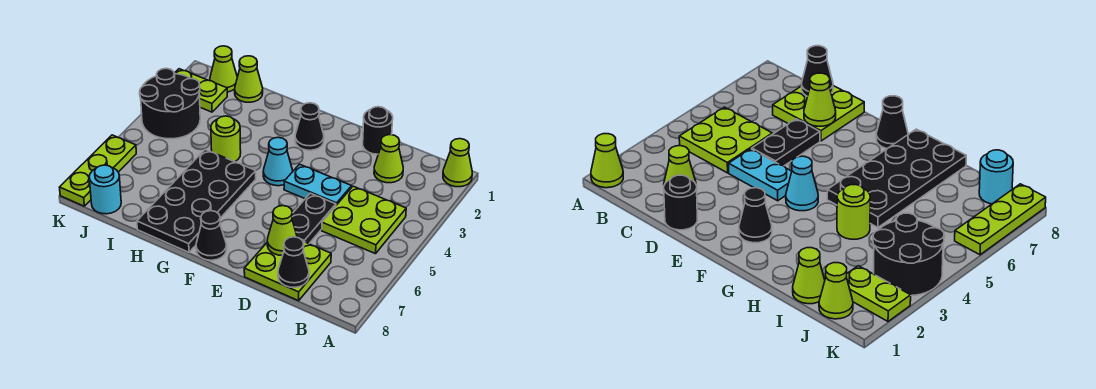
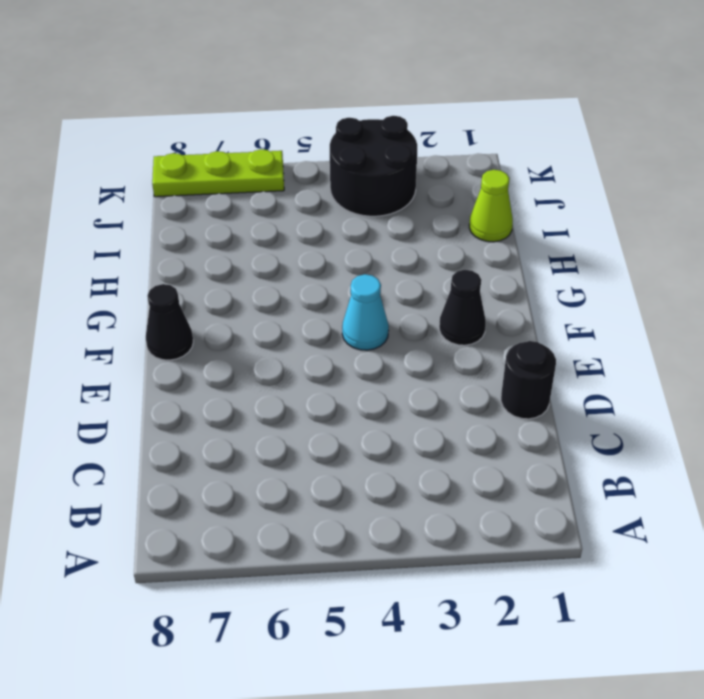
none -> lime cone A1 level 1
none -> lime plate B4:C5 level 1
none -> lime cone C2 level 1

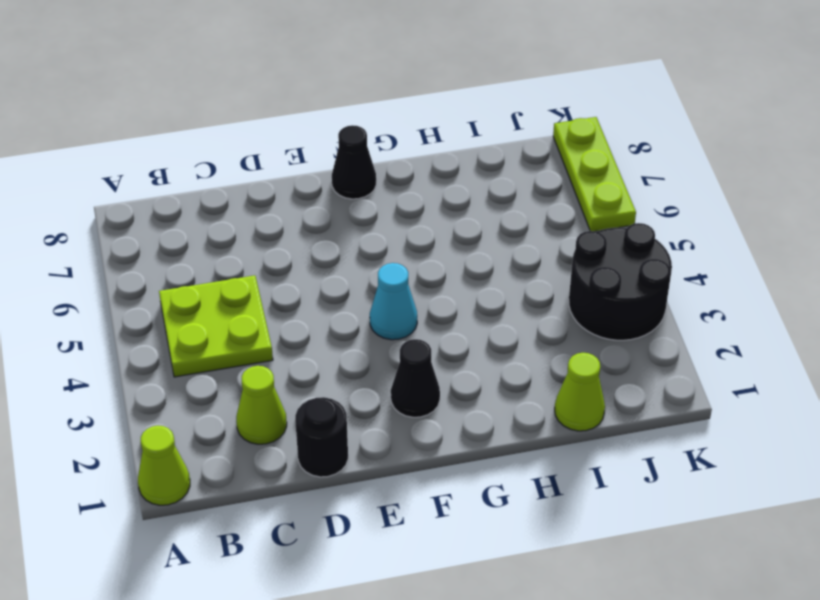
none -> lime plate C7:D8 level 1
none -> cyan plate D4:E4 level 1
none -> black plate D5:D6 level 1

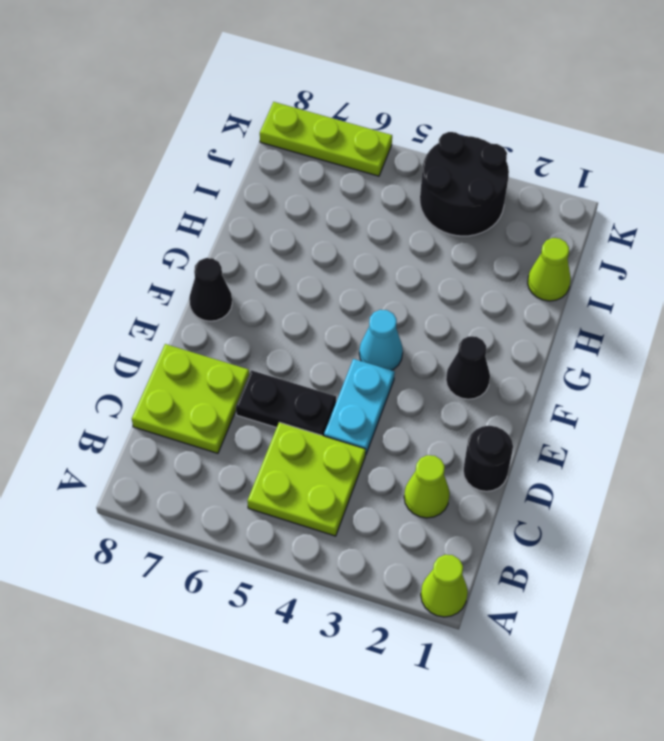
none -> black plate G5:H8 level 1
none -> lime round brick H4 level 1
none -> lime cone J1 level 1

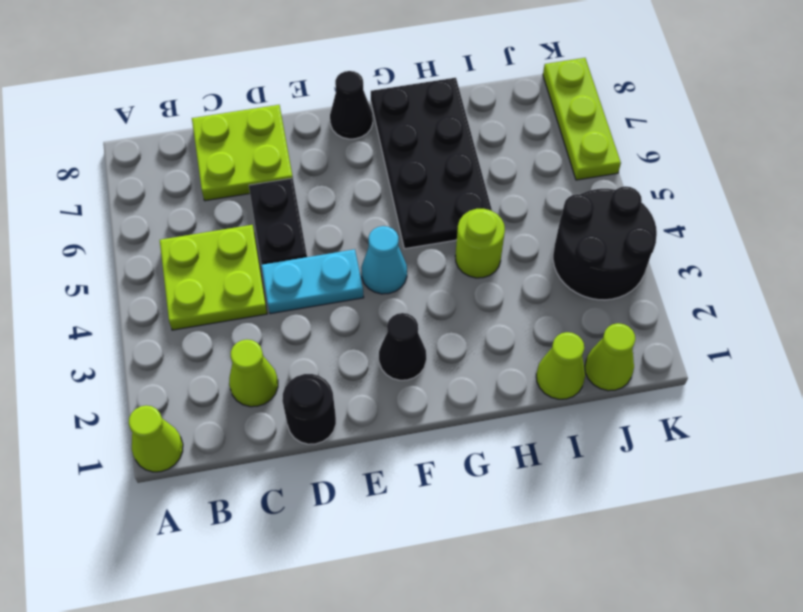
none -> lime plate J2:K2 level 1
none -> cyan round brick J8 level 1
none -> black cone C8 level 2

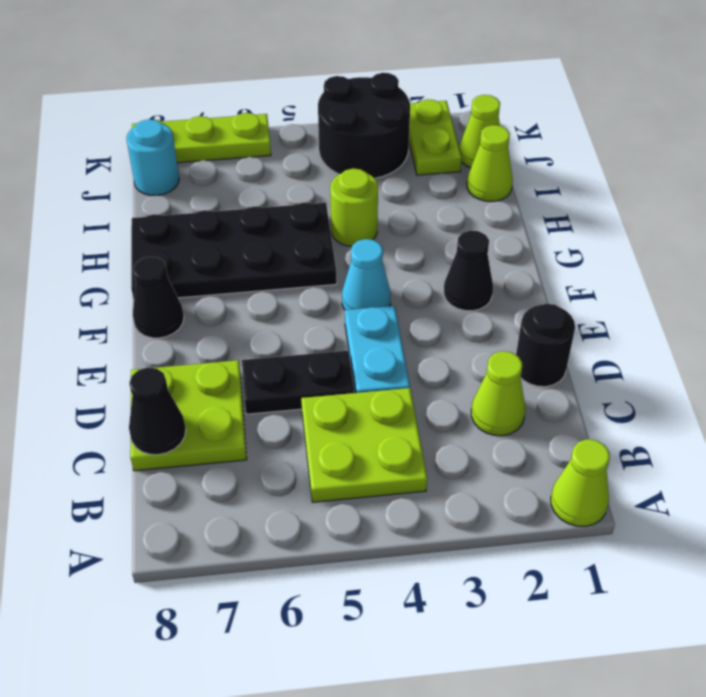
none -> lime cone D7 level 2

